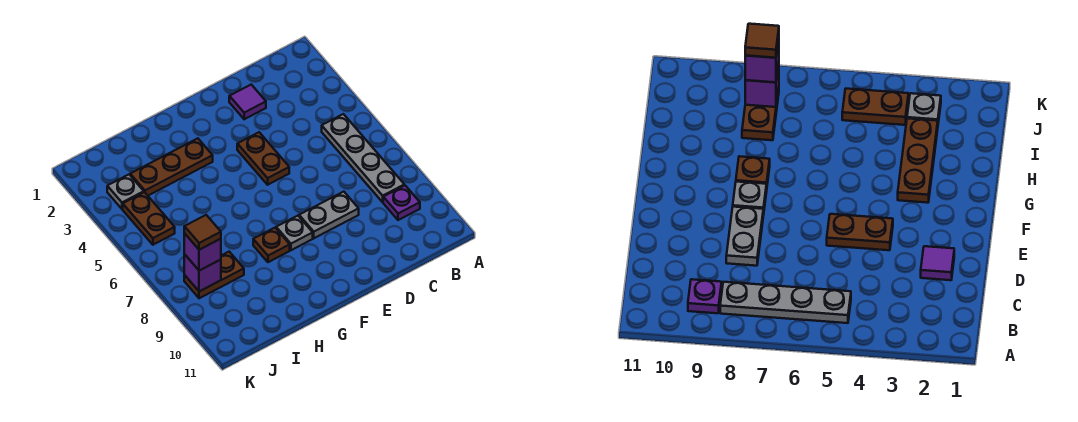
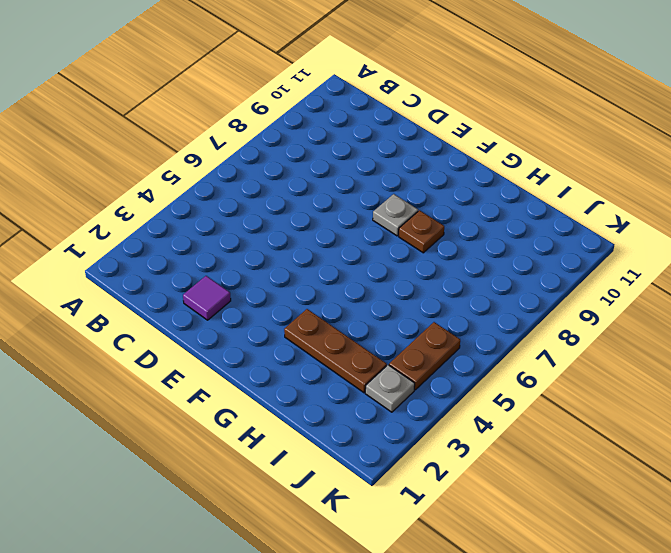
none -> grey plate B5:B8 level 1
none -> purple plate B9 level 1
none -> grey plate D8:E8 level 1

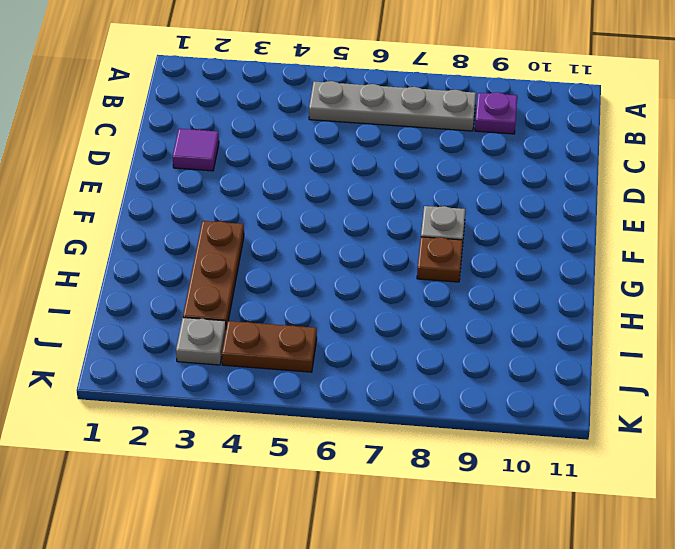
none -> grey plate D8:E8 level 1
none -> brown plate E4:E5 level 1
none -> brown plate I8:J8 level 1

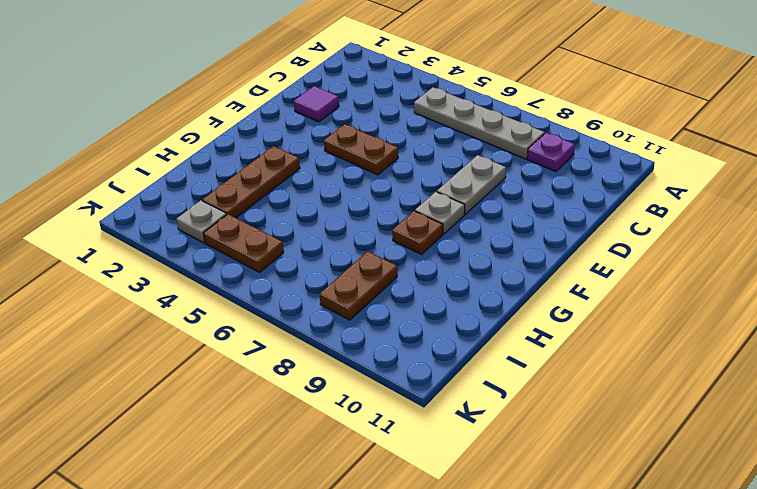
none -> purple brick J8 level 2
none -> purple brick J8 level 3
none -> brown tile J8 level 4

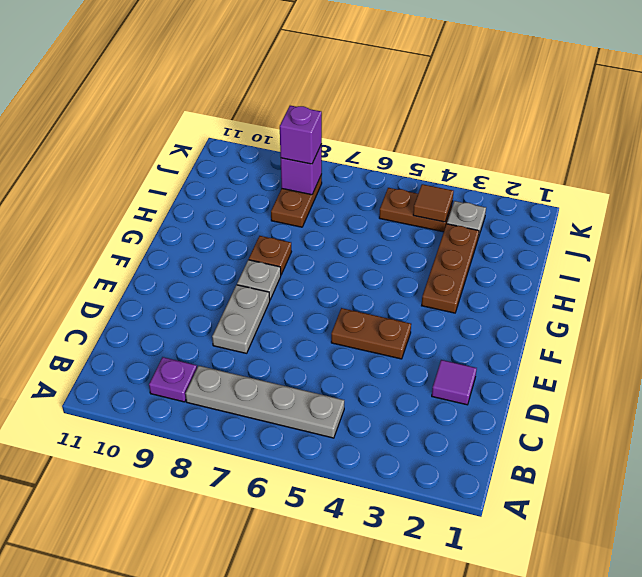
brown tile J4 level 2 -> brown tile J8 level 4

